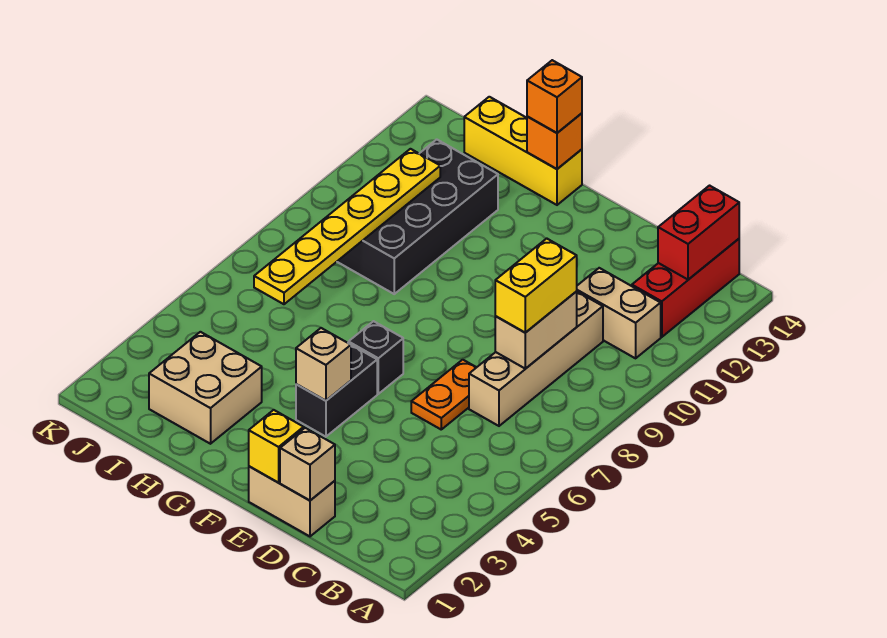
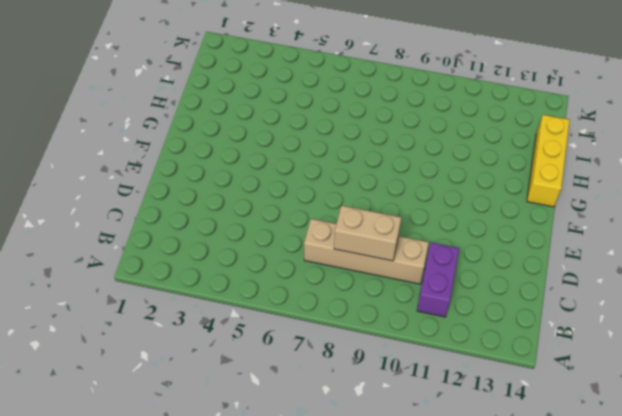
purple brick B11:C11 level 1 -> tan brick B11:C11 level 1
none -> red brick B12:B14 level 1
none -> tan brick D1:E1 level 1
none -> orange plate D6:D7 level 1

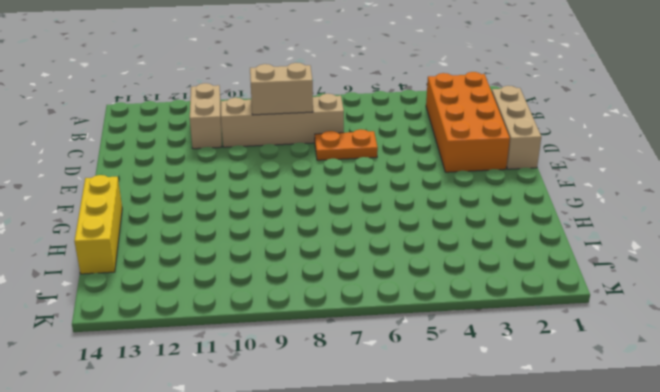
orange brick B2:E3 level 1 -> none
tan brick C1:E1 level 1 -> tan brick D1:E1 level 1
none -> red brick B12:B14 level 1
none -> black brick F4:F5 level 1
none -> black brick F6 level 1

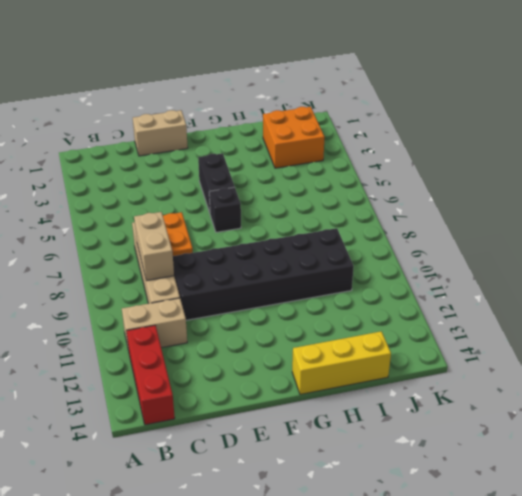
black brick D9:I10 level 1 -> black brick H9:I12 level 1
orange brick I2:J3 level 1 -> tan brick H2:I3 level 1
none -> red brick B13:B14 level 2
none -> tan brick D1 level 2
none -> yellow brick E1 level 2

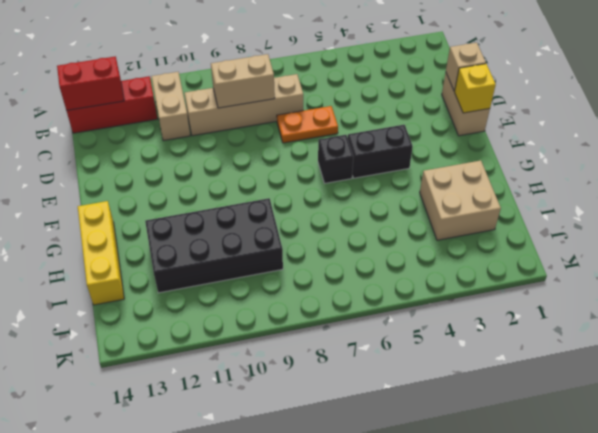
none -> tan brick F4 level 2
none -> orange brick G14 level 2
none -> yellow plate I6:I11 level 2

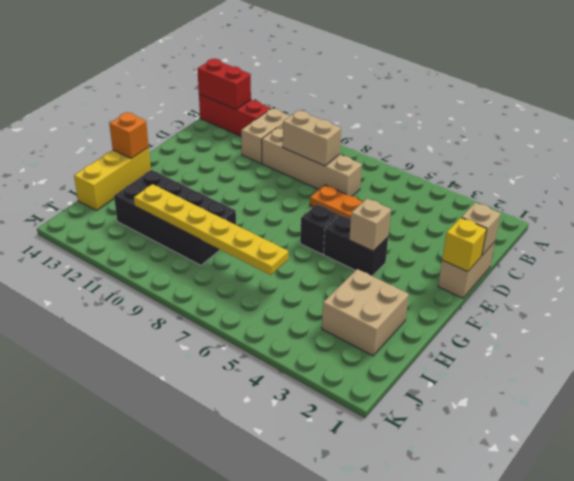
none -> yellow brick C8:C9 level 3
none -> orange brick G14 level 3

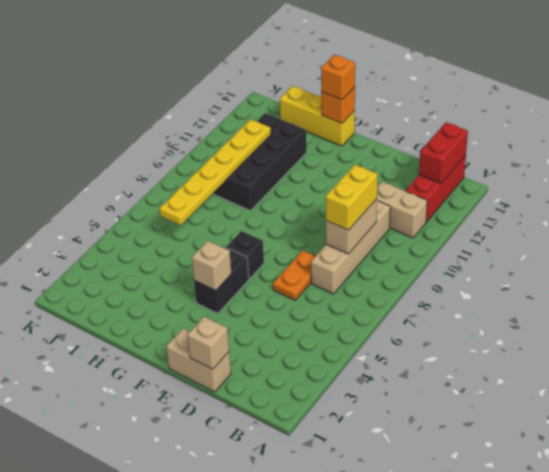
none -> tan brick H2:I3 level 1
none -> yellow brick E1 level 2

